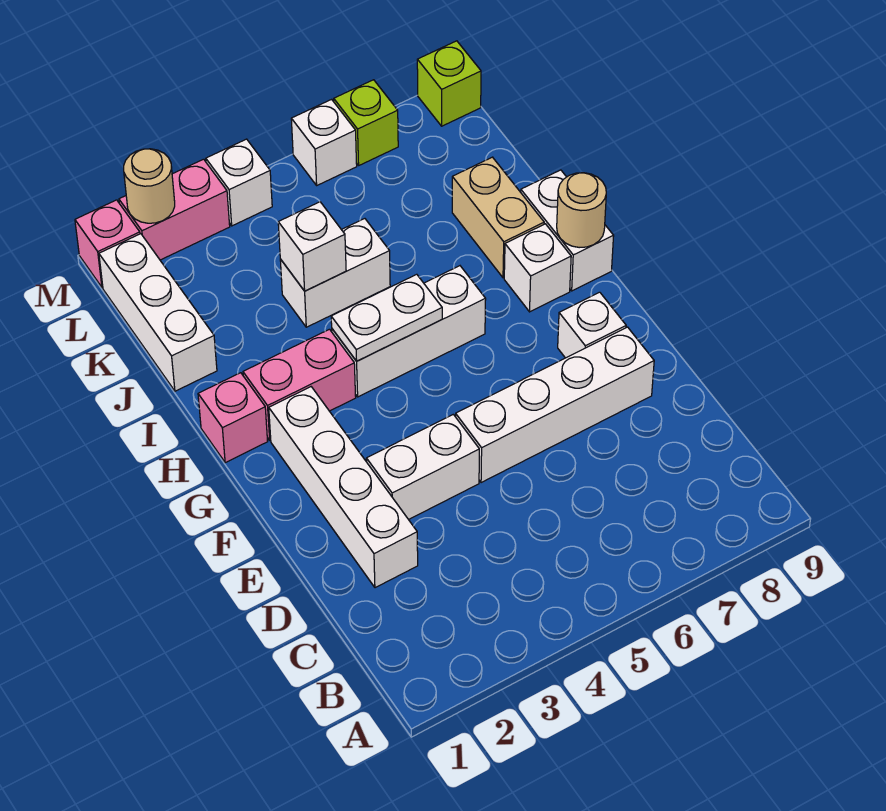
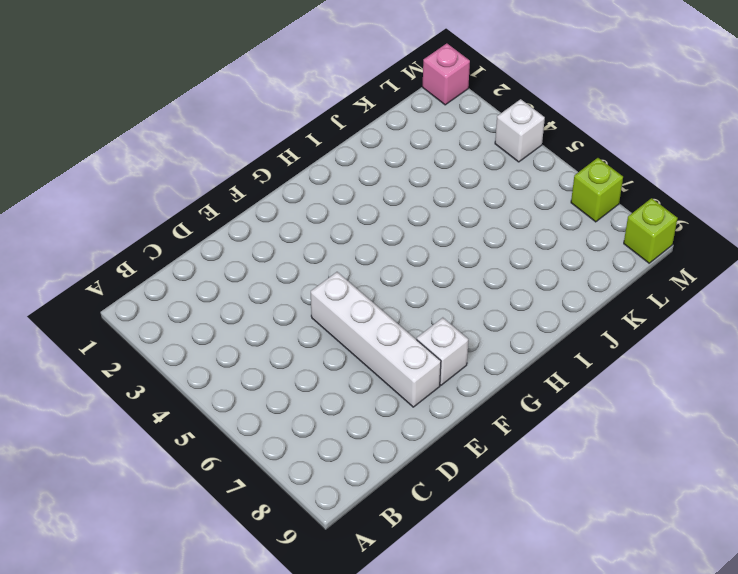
none -> white brick D2:G2 level 1
none -> white brick E3:E4 level 1
none -> pink brick H1 level 1

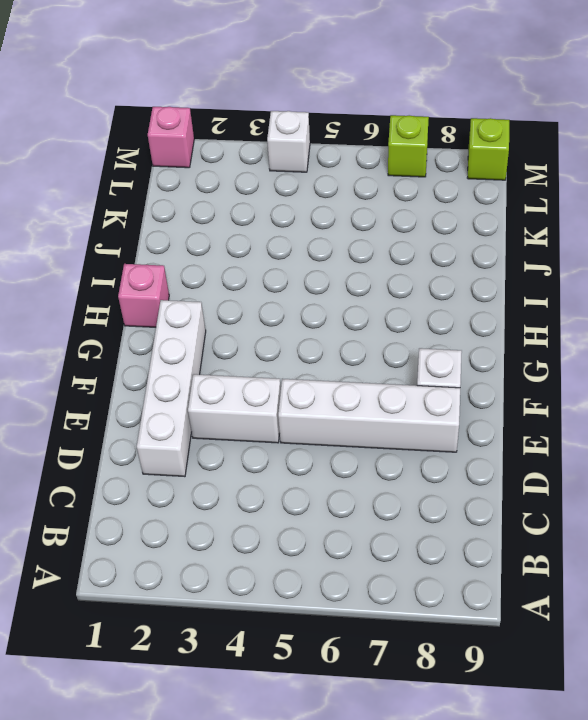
none -> pink brick H2:H3 level 1
none -> white brick H4:H6 level 1
none -> white brick H8 level 1

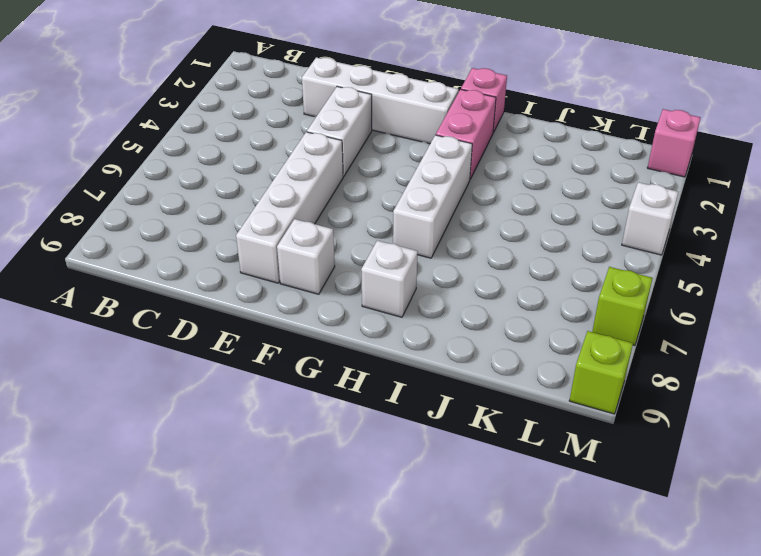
none -> white brick H9:I9 level 1
none -> tan brick I8:J8 level 1
none -> white brick J1:L1 level 1

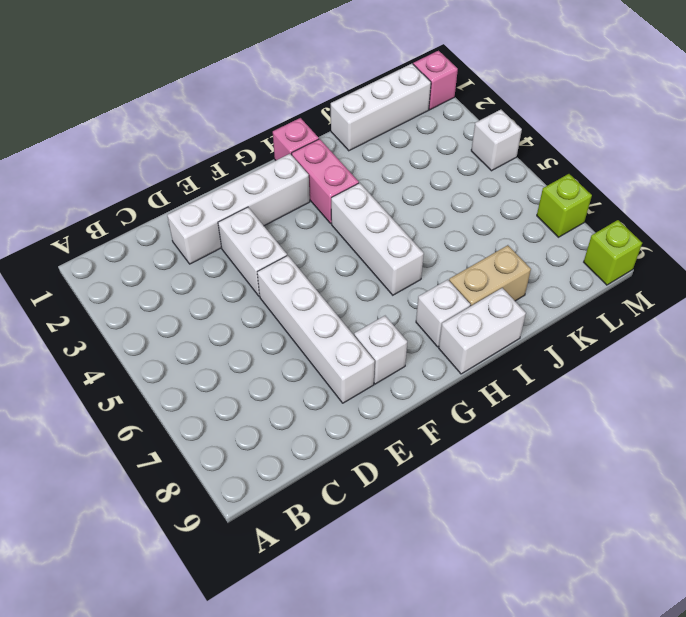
none -> white brick J4:J5 level 1
none -> pink brick M2:M3 level 1
none -> white brick M6 level 1

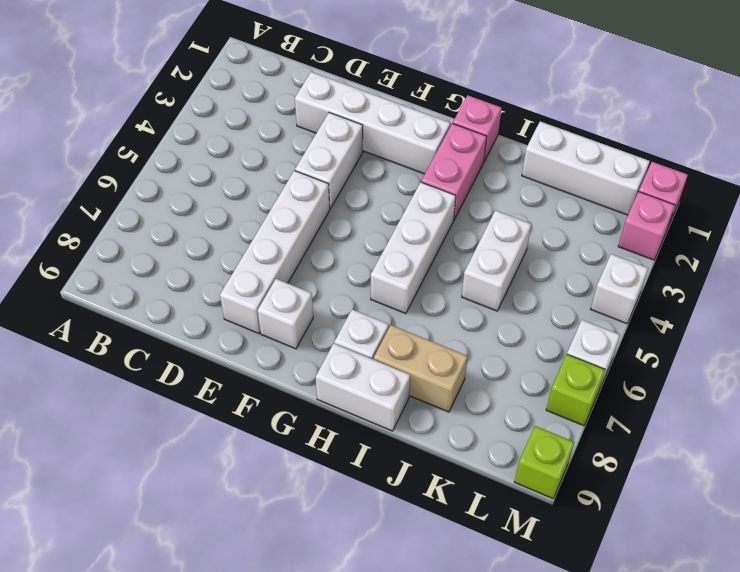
pink brick M2 level 1 -> pink brick M2:M3 level 1
none -> white plate H4:H5 level 2
none -> tan round brick H9 level 2
none -> white brick J4 level 2

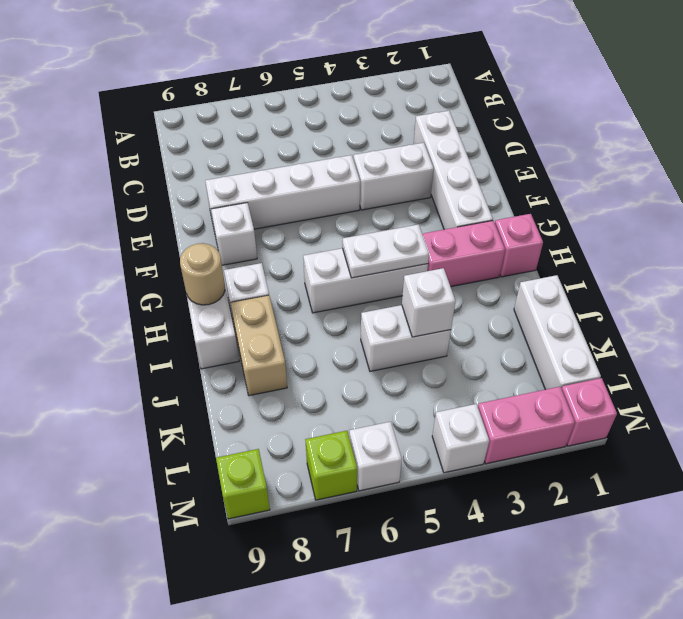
none -> tan round brick M2 level 2

